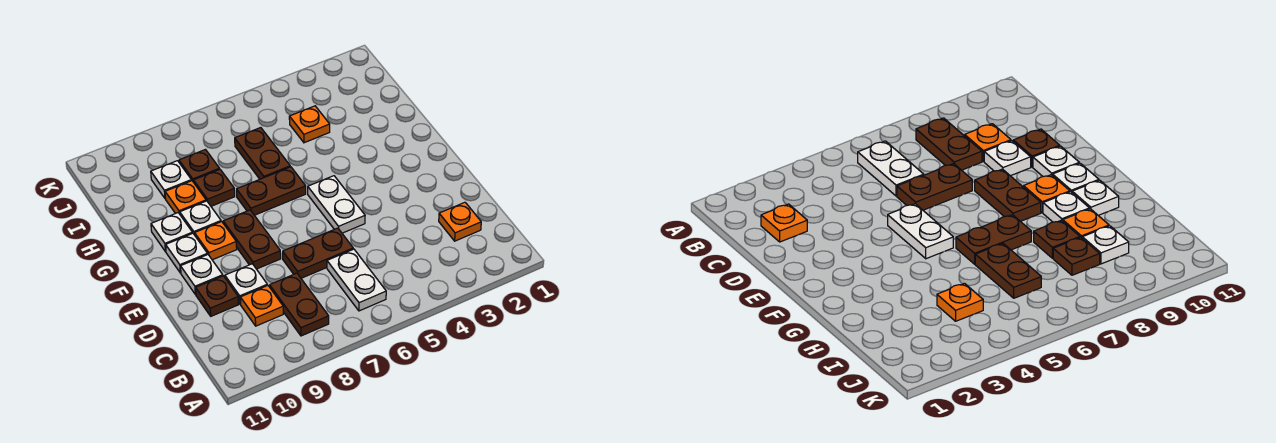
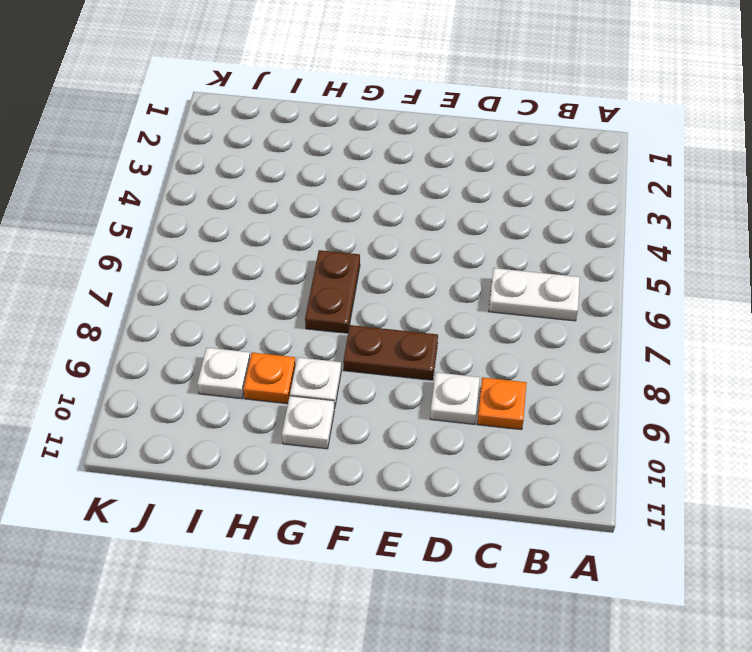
none -> brown plate B8:C8 level 1
none -> orange plate C2 level 1
none -> brown plate D6:D7 level 1

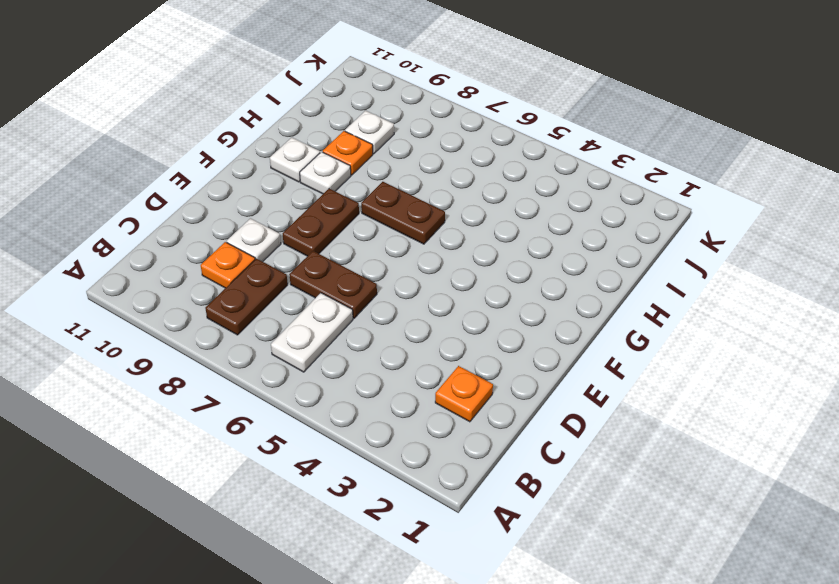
none -> brown plate D10 level 1
none -> white plate E5:F5 level 1
none -> white plate E10 level 1

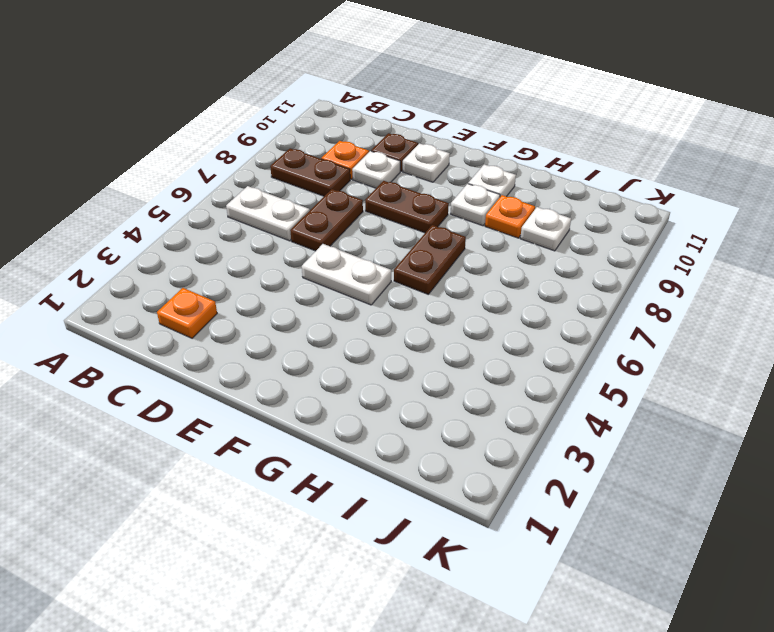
none -> orange plate F9 level 1
none -> white plate F10 level 1
none -> brown plate H6:I6 level 1

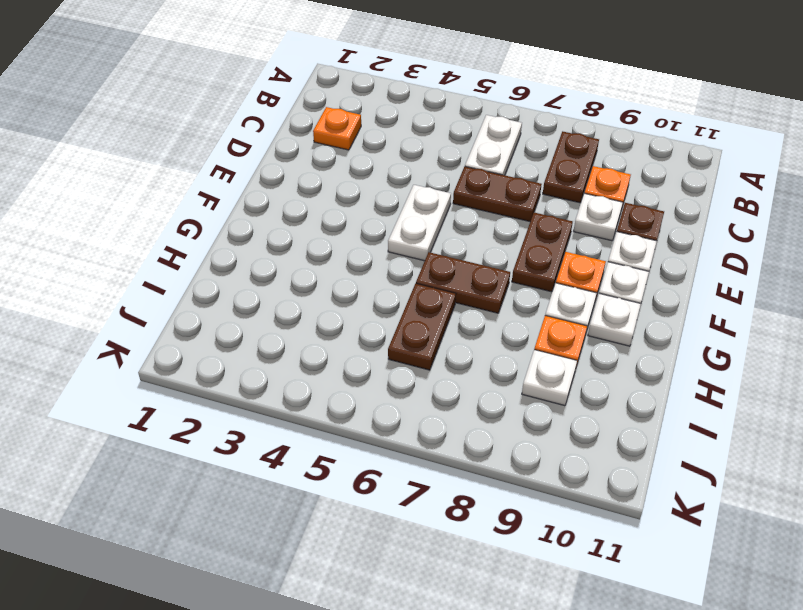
none -> brown plate H8 level 1
none -> orange plate I4 level 1
none -> brown plate I8 level 1

